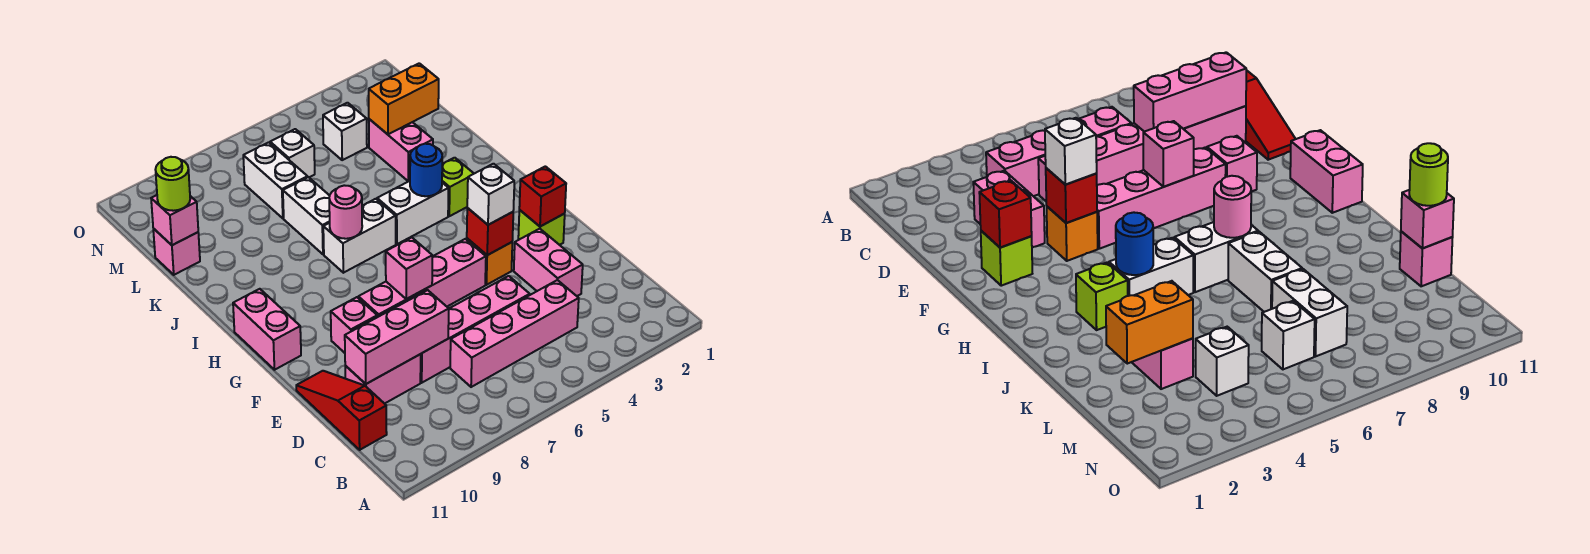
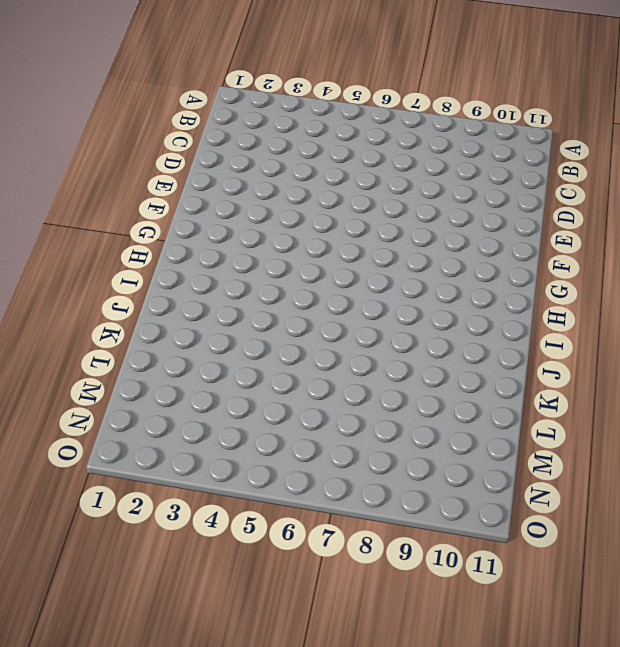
none -> pink brick C4:C7 level 1
none -> red slope C11:E11 level 1 top C
none -> pink brick D3:E3 level 1

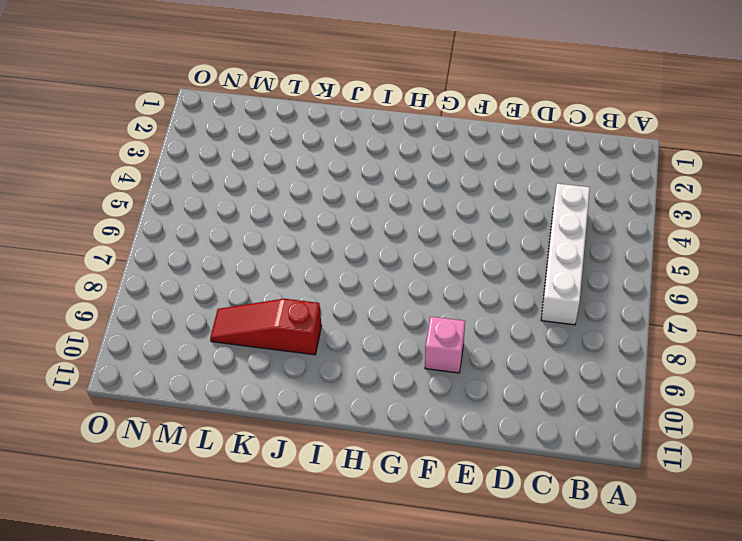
white brick C4:C7 level 1 -> pink brick C4:C7 level 1
red slope J9:L9 level 1 top J -> red slope C11:E11 level 1 top C
none -> pink brick D3:E3 level 1
none -> pink brick D5:D8 level 1
none -> pink brick D9:D10 level 1

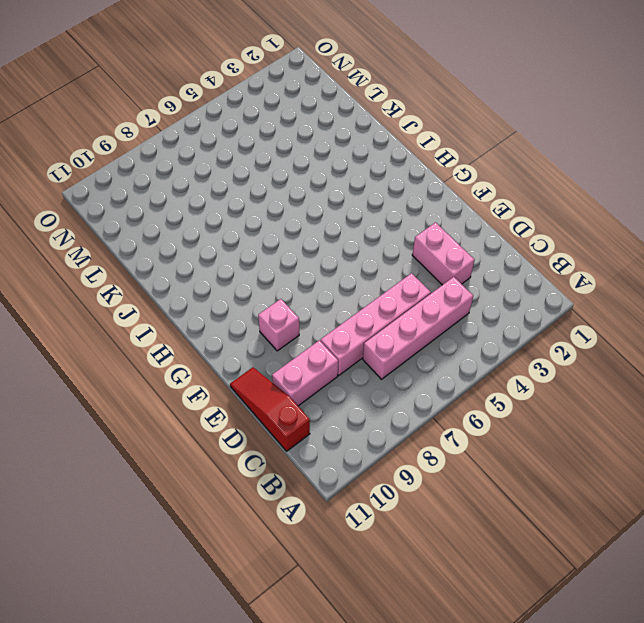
none -> lime brick F2 level 1
none -> orange brick F4 level 1
none -> pink brick F5:F8 level 1

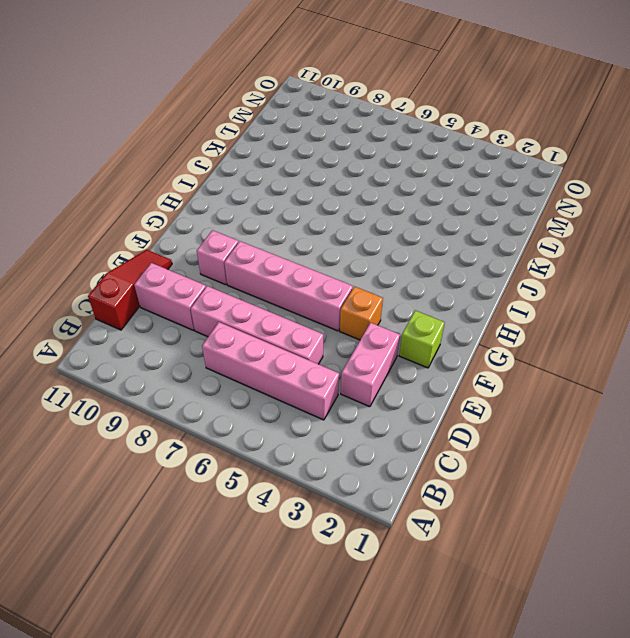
none -> pink brick G11:H11 level 1
none -> lime brick I3 level 1
none -> white brick I4:I5 level 1

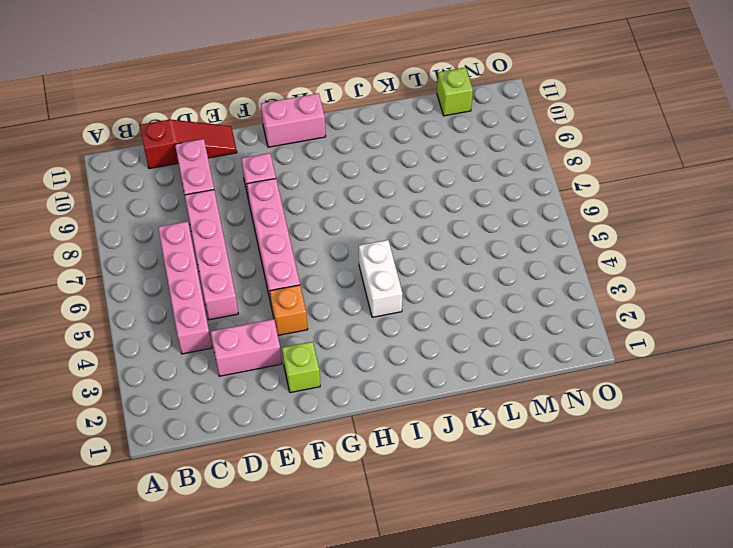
lime brick M11 level 1 -> lime brick I3 level 1
none -> white brick I6:I7 level 1
none -> white brick J7:K7 level 1
none -> pink brick K3:L3 level 1

